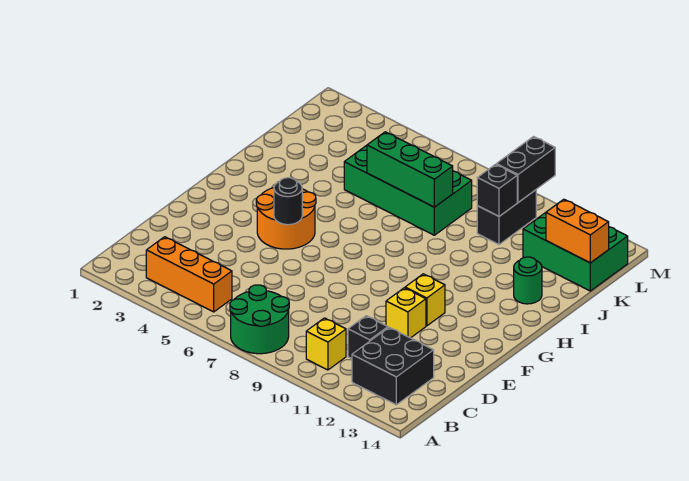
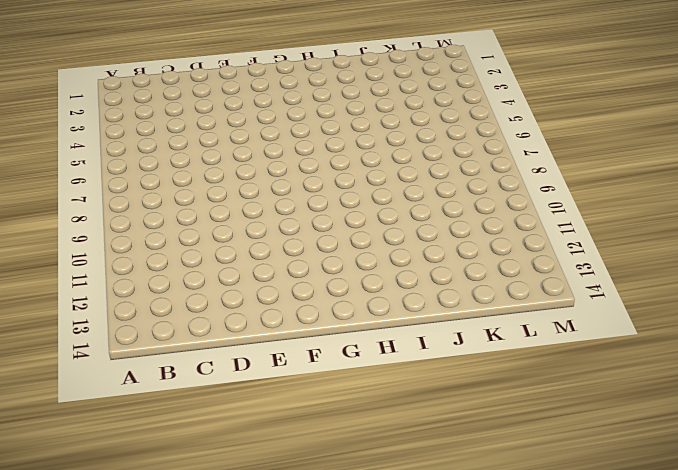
none -> green round brick A7:B8 level 1
none -> orange brick B3:B5 level 1
none -> yellow brick B10 level 1

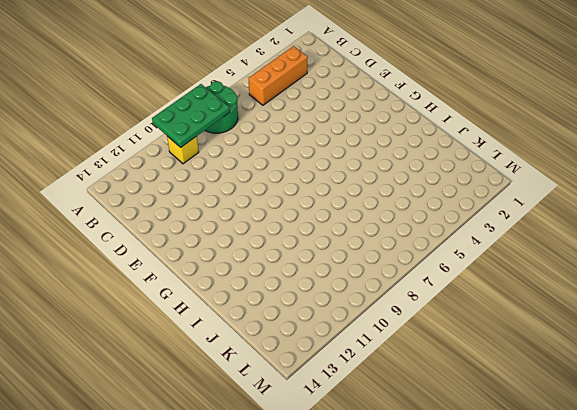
green plate A8:B10 level 2 -> none
none -> black brick B12:C13 level 1
none -> black brick C11 level 1
none -> yellow brick E11 level 1

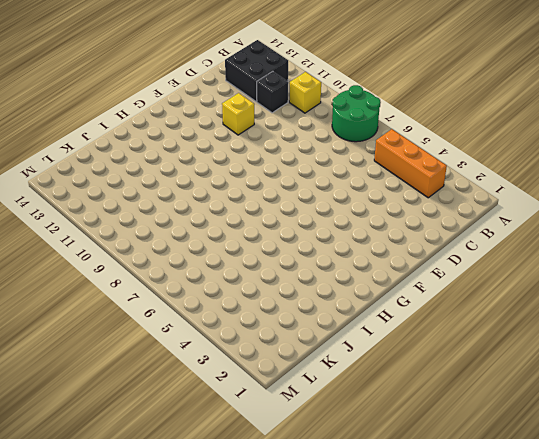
none -> orange round brick F4:G5 level 1
none -> yellow brick F11 level 1
none -> green round brick I13 level 1

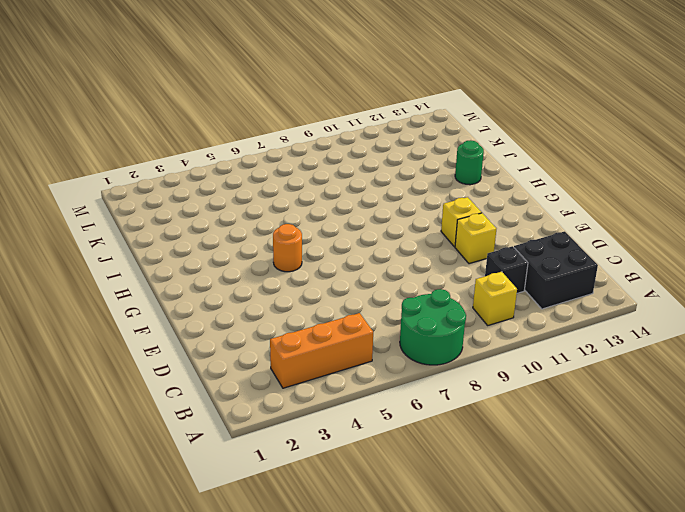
orange round brick G5 level 1 -> orange round brick F4:G5 level 1
none -> green brick J5:K8 level 1
none -> black brick K10:L10 level 1
none -> green brick K12:L14 level 1

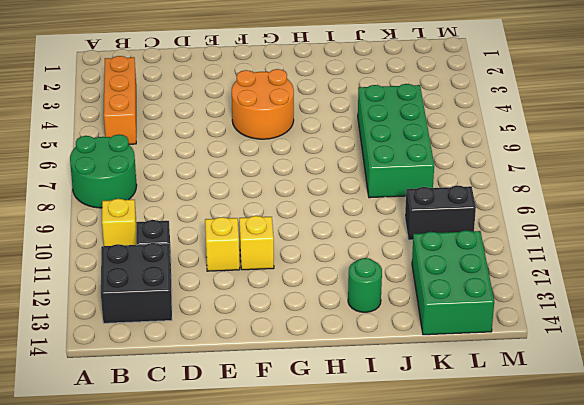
none -> black round brick F5 level 2
none -> green brick J6:J8 level 2
none -> black brick K10 level 2

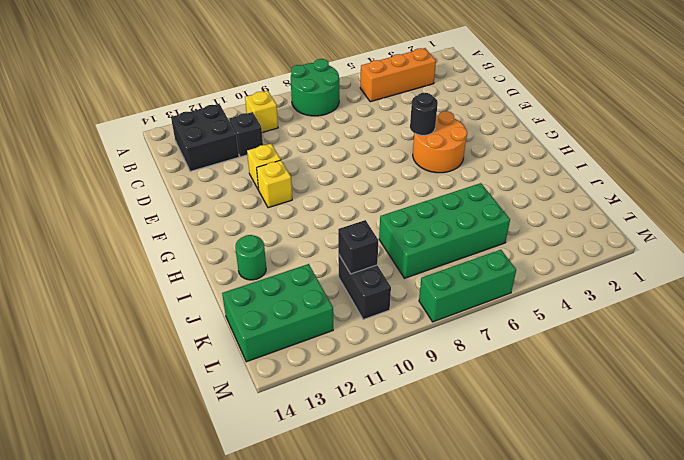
green brick M6:M8 level 1 -> green brick J6:J8 level 2
none -> orange brick K13:K14 level 2
none -> black brick L10:M10 level 2

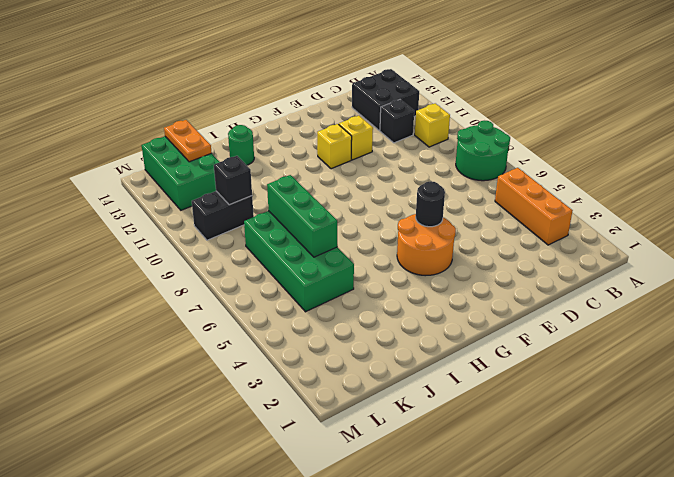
orange plate K13:K14 level 2 -> orange brick K13:K14 level 2
none -> black brick L10:M10 level 2

